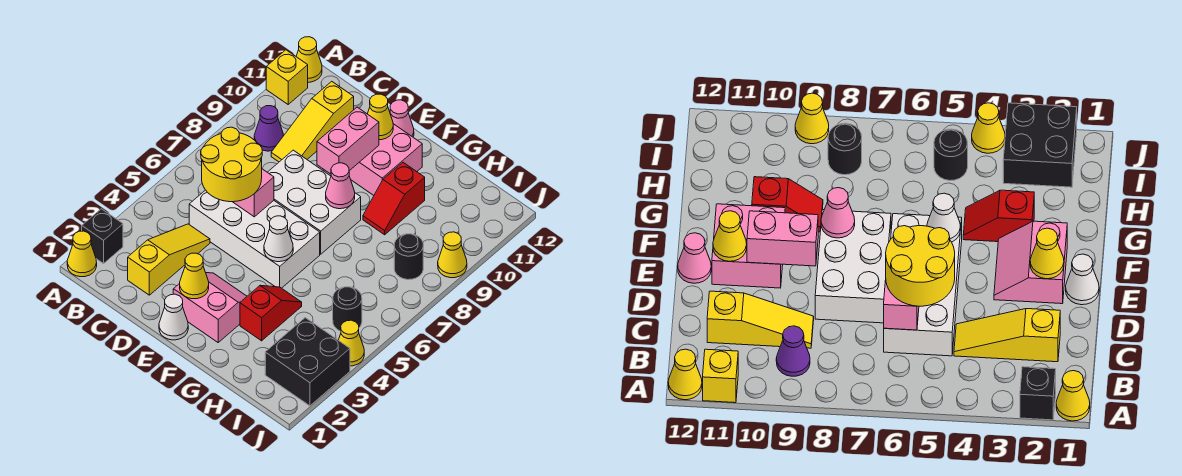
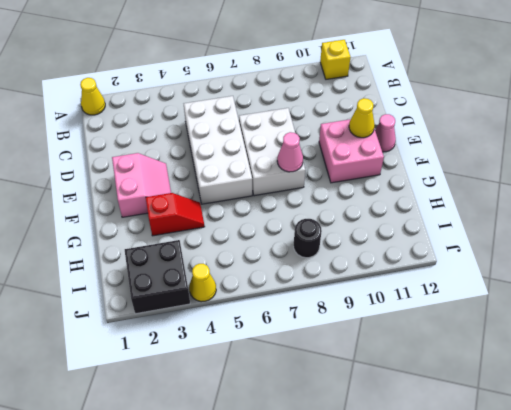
none -> black brick A2 level 1
none -> yellow cone A12 level 1
none -> purple cone B9 level 1

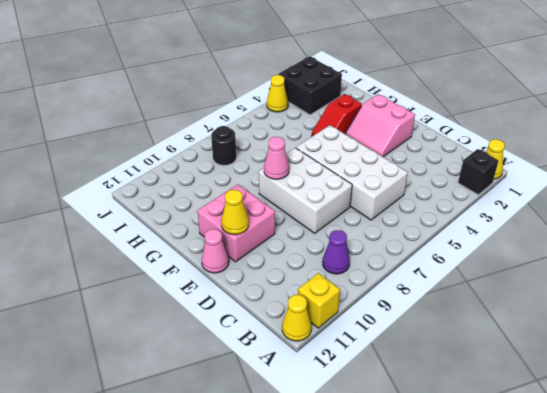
none -> yellow slope C2:C4 level 1 top 2
none -> yellow slope C9:C11 level 1 top 11
none -> white cone E1 level 1

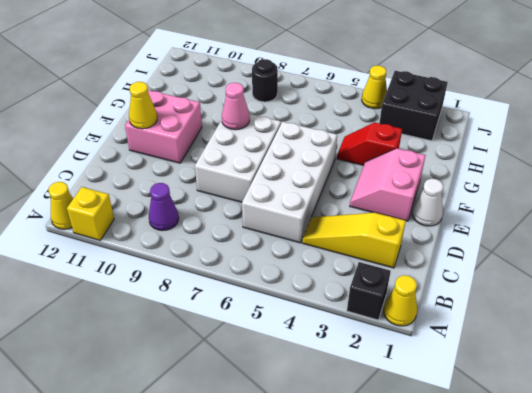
none -> yellow slope C9:C11 level 1 top 11
none -> pink cone E12 level 1
none -> red slope G9:G10 level 1 top 10

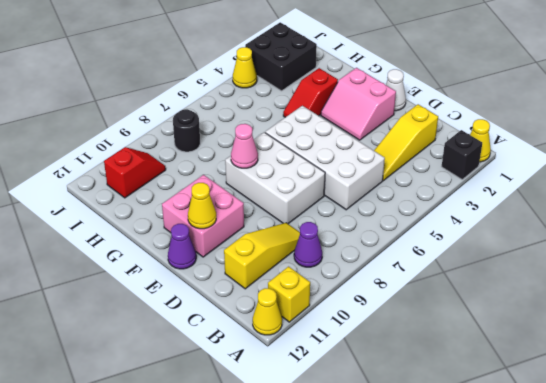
purple cone E12 level 1 -> pink cone E12 level 1
red slope I10:I11 level 1 top 11 -> red slope G9:G10 level 1 top 10
none -> black round brick I5 level 1
none -> yellow cone J9 level 1
none -> pink brick C6:D6 level 2

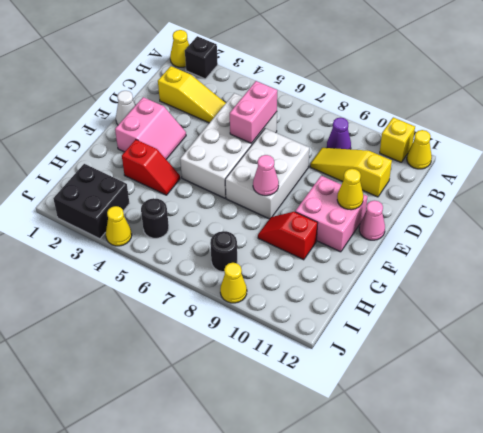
none -> yellow cone E2 level 2
none -> pink brick E9:E10 level 2
none -> white cone F5 level 2

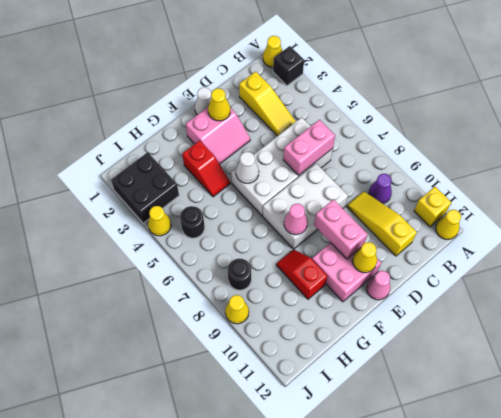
none -> yellow round brick C5:D6 level 3

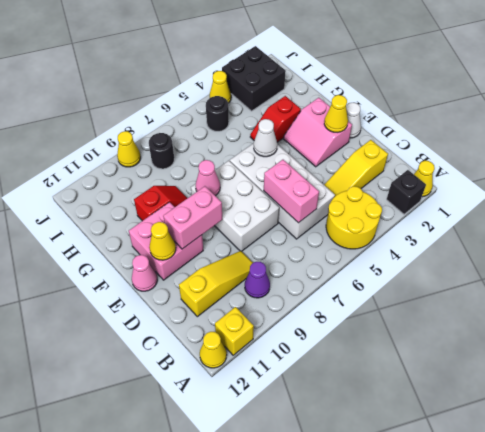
yellow round brick A4:B5 level 1 -> yellow round brick C5:D6 level 3

